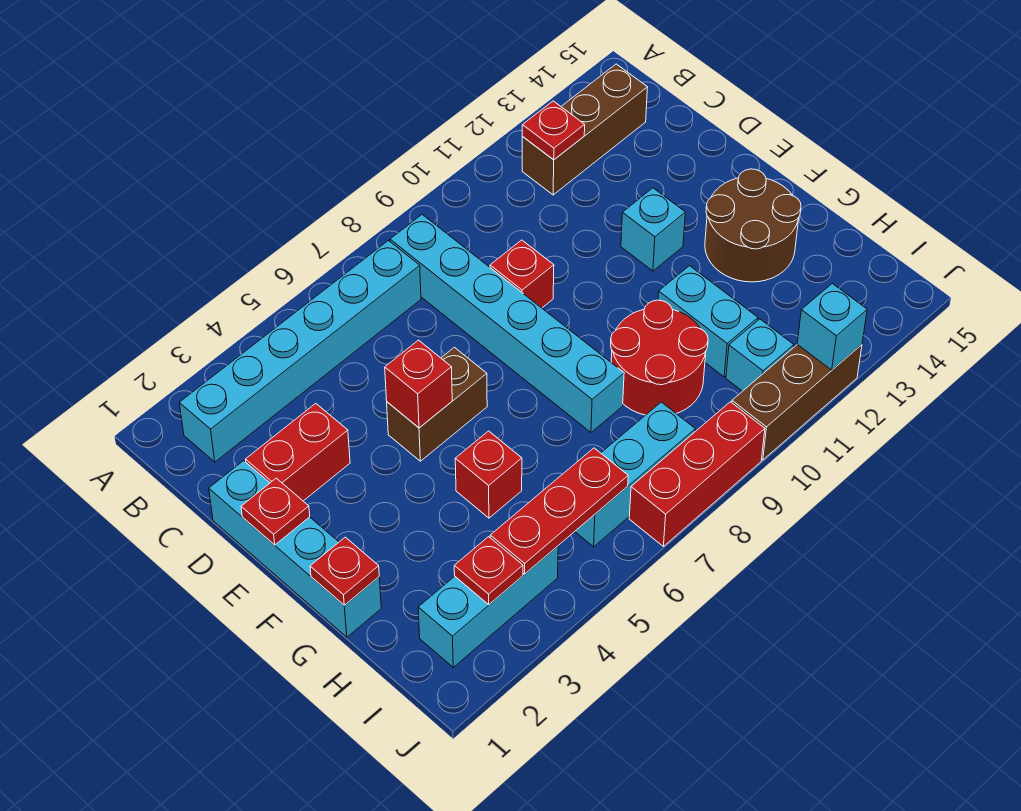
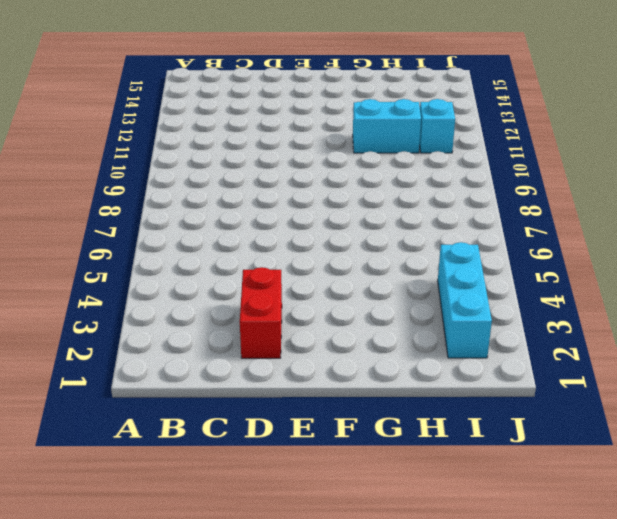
none -> cyan brick B2:B7 level 1
none -> cyan brick B8:G8 level 1
none -> brown brick B12:B14 level 1

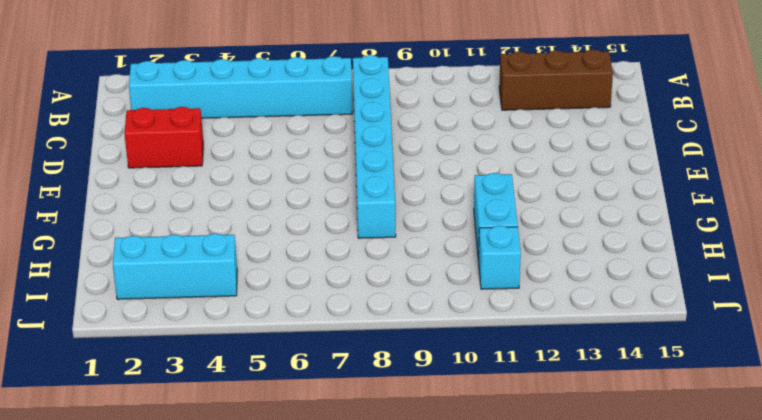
none -> cyan brick D1:G1 level 1
none -> red brick D9 level 1
none -> brown brick E5:E6 level 1

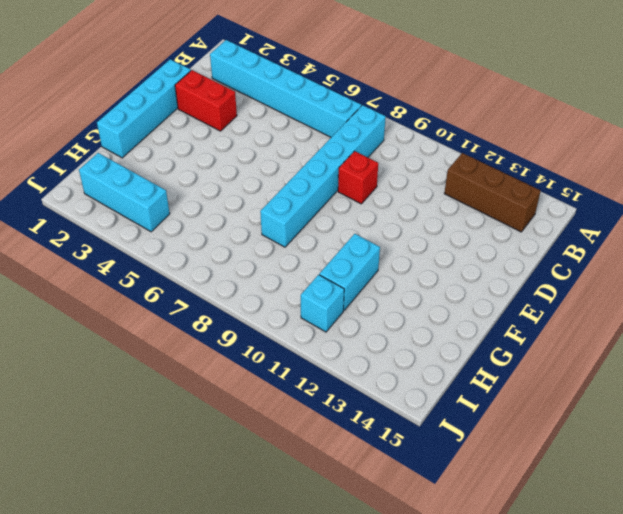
none -> brown brick E5:E6 level 1
none -> cyan brick E12 level 1
none -> brown round brick F13:G14 level 1

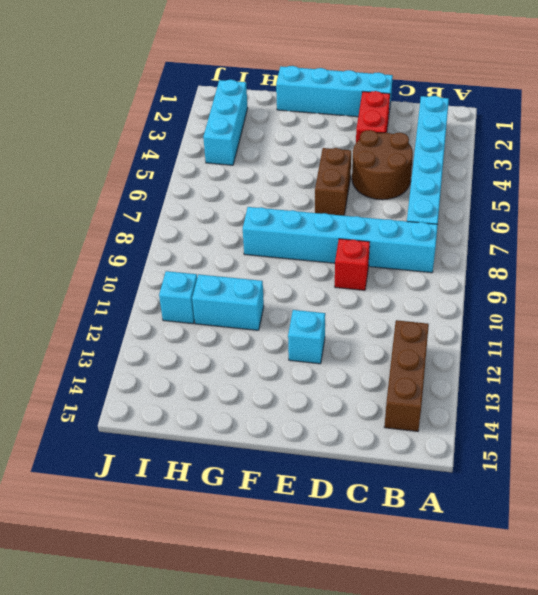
brown round brick C4:D5 level 1 -> brown round brick F13:G14 level 1
none -> red brick G5 level 1
none -> red round brick G9:H10 level 1
none -> cyan brick I6:I8 level 1

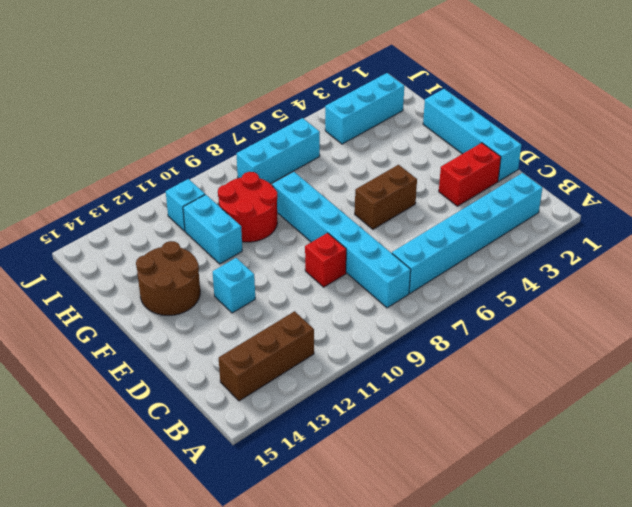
none -> red brick G5 level 1
none -> red brick J7:J9 level 1
none -> brown brick J10:J12 level 1

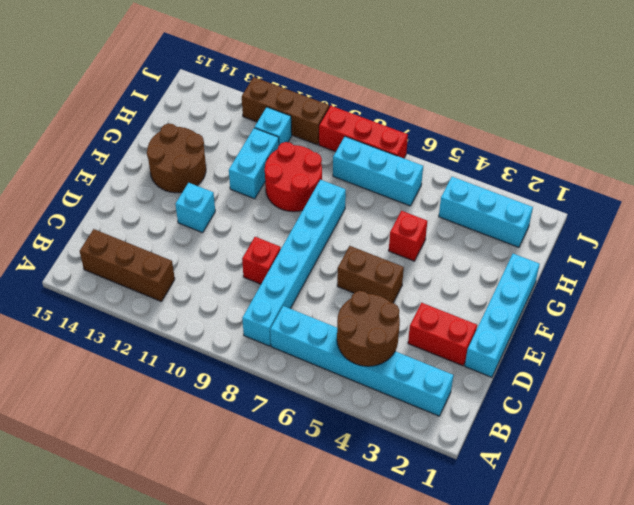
brown round brick B4:C5 level 2 -> none
none -> red plate B12 level 2
none -> red plate E1 level 2
none -> red brick E5 level 2

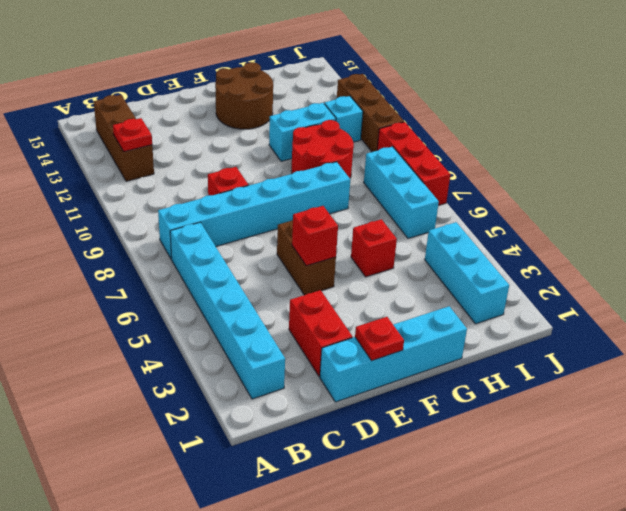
none -> cyan brick E12 level 1
none -> red plate G1 level 2
none -> red plate I3 level 2

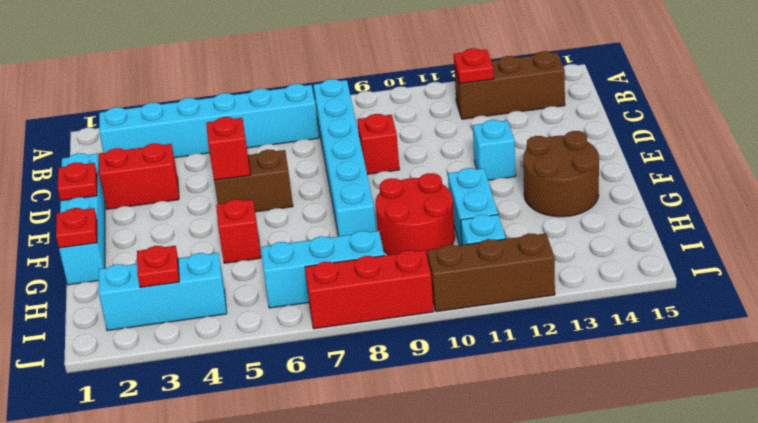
none -> red plate I4:I6 level 2
none -> cyan brick J12 level 2

